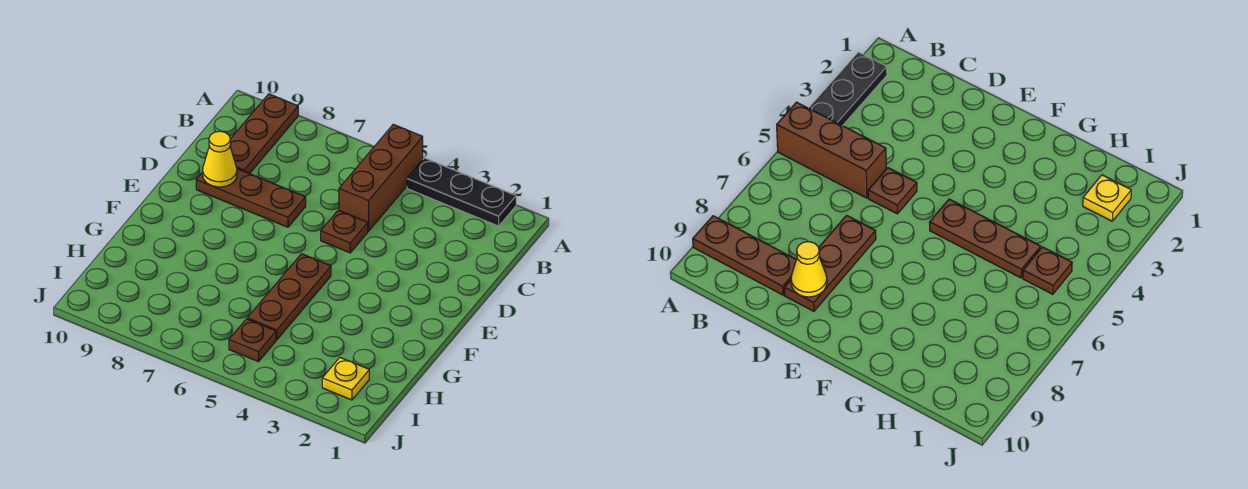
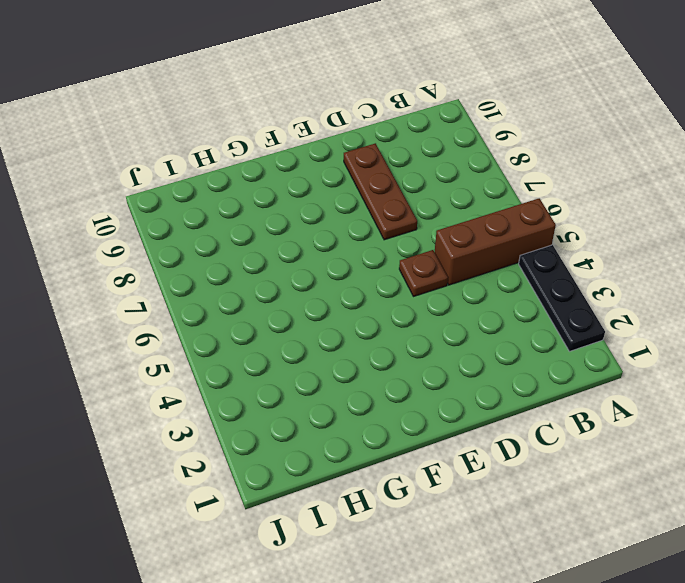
none -> brown plate A9:C9 level 1
none -> brown plate F5:H5 level 1

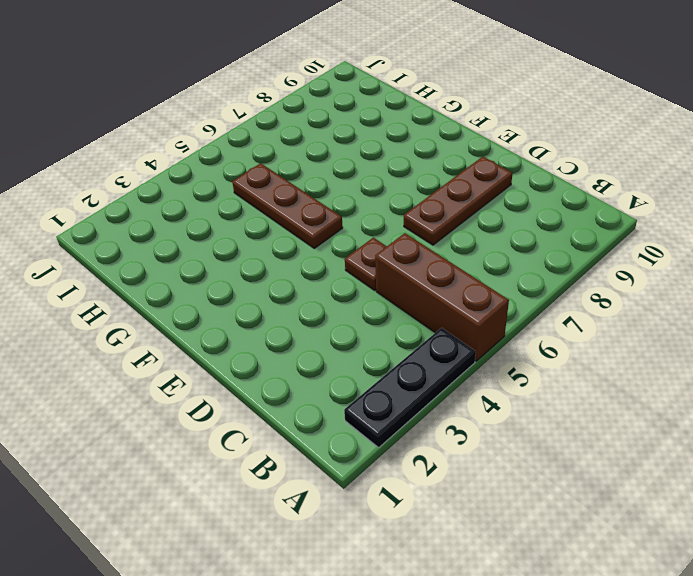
none -> brown plate A9:C9 level 1
none -> yellow plate I2 level 1

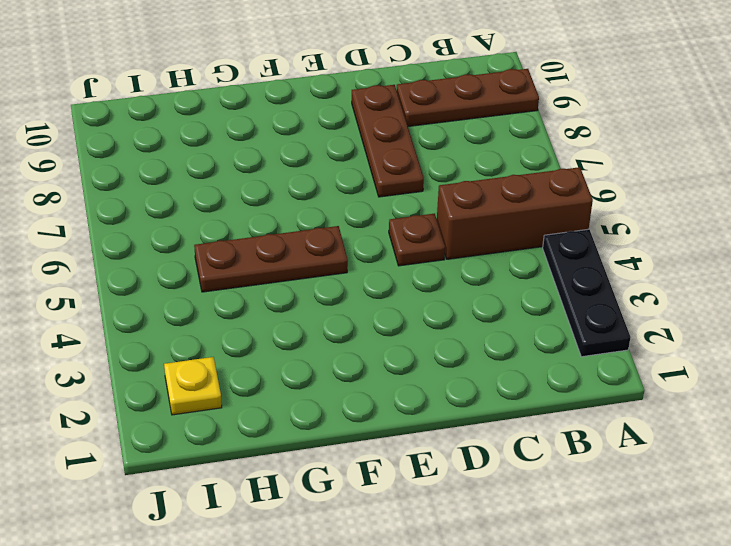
none -> brown plate I5 level 1
none -> yellow cone D9 level 2

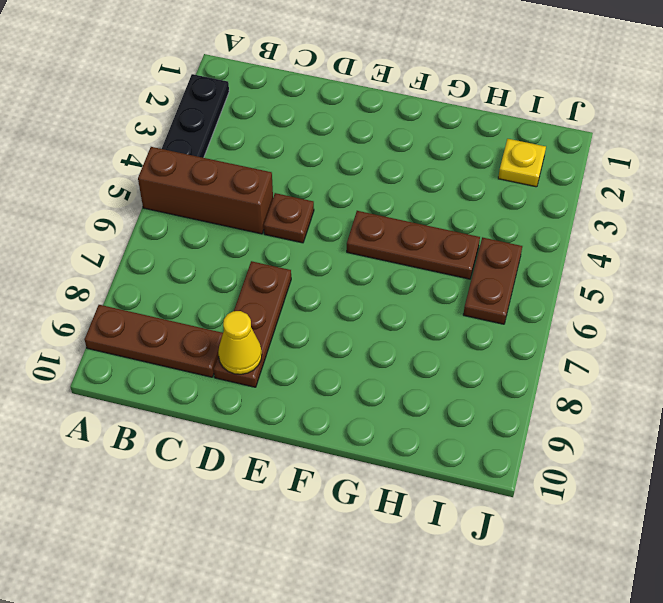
brown plate I5:I6 level 1 -> brown plate I5 level 1

